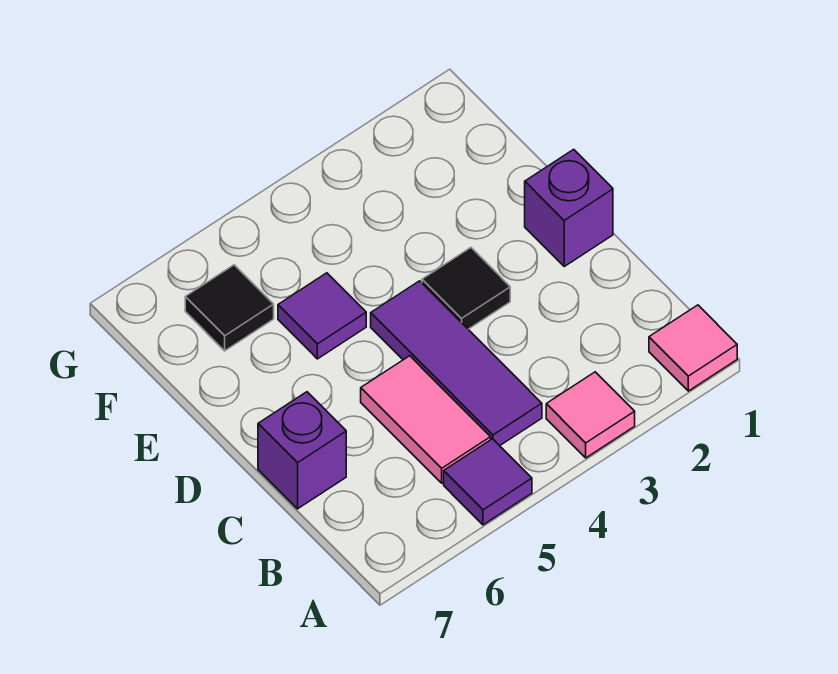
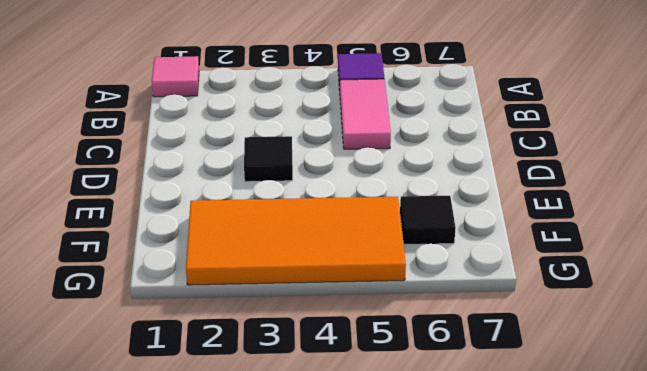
orange tile F2:G5 level 1 -> none
none -> pink tile A3 level 1
none -> purple tile B4:D4 level 1

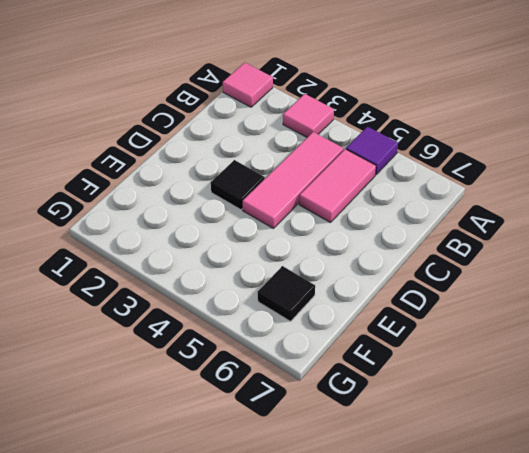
pink tile B4:D4 level 1 -> purple tile B4:D4 level 1
none -> purple brick C7 level 1
none -> purple brick D1 level 1

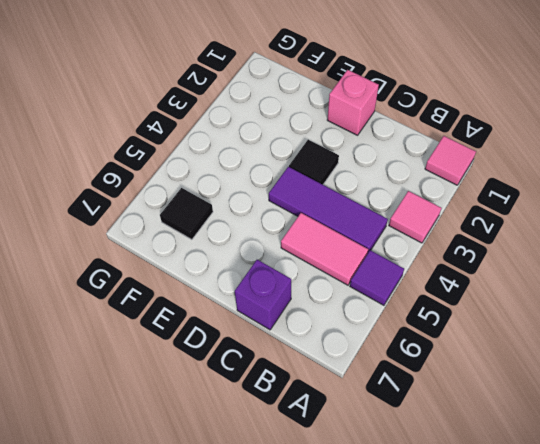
pink brick D1 level 1 -> purple brick D1 level 1
none -> purple tile E5 level 1

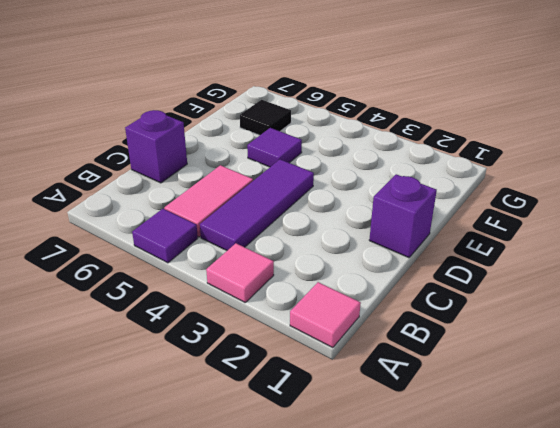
none -> black tile D3 level 1

